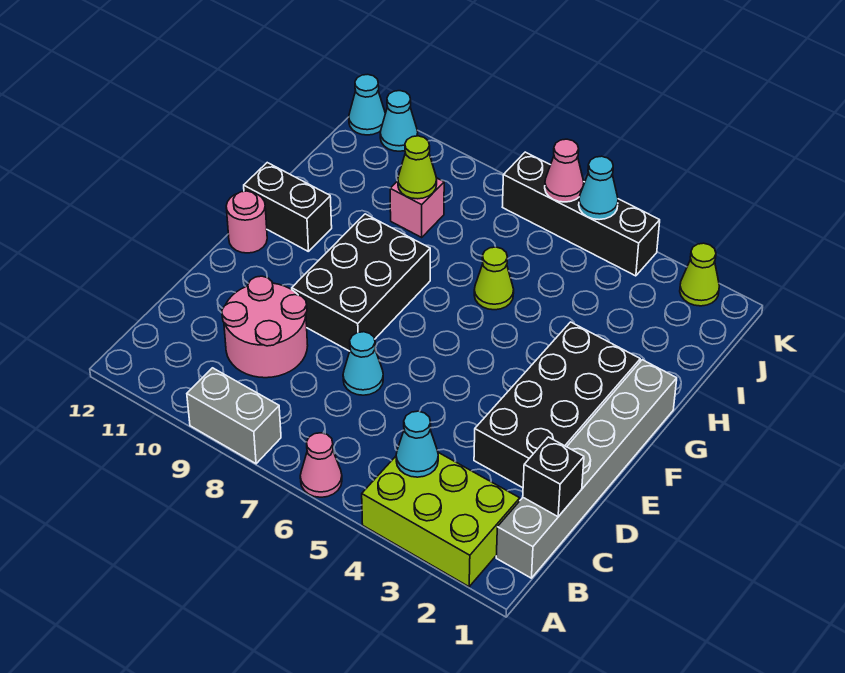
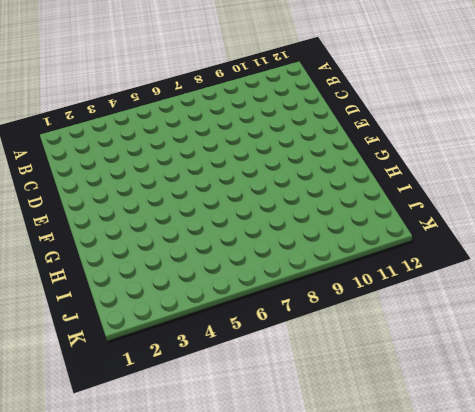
none -> lime brick A2:B4 level 1
none -> pink cone A6 level 1
none -> grey brick A8:A9 level 1

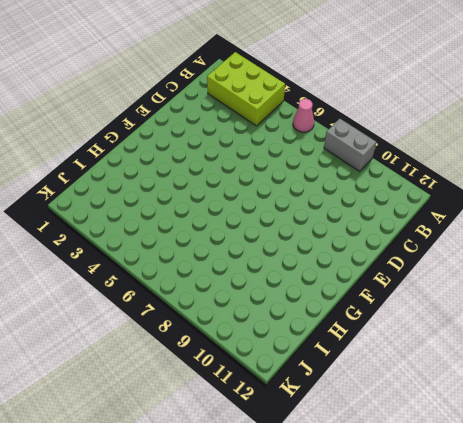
none -> grey brick B1:G1 level 1
none -> pink round brick C9:D10 level 1
none -> black brick D2:G3 level 1

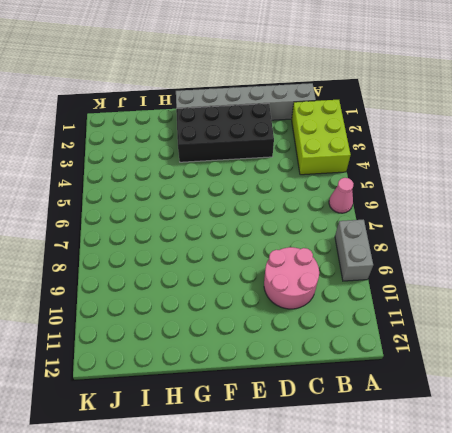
none -> cyan cone D7 level 1
none -> black brick E8:G9 level 1
none -> pink round brick F12 level 1

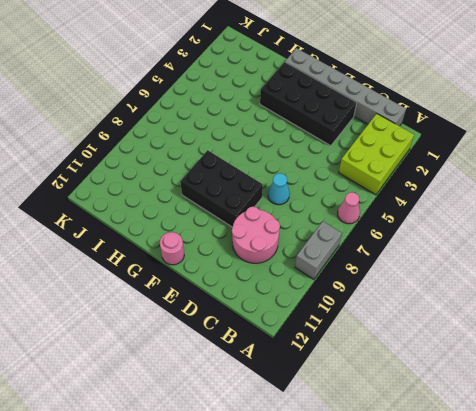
none -> black brick G11:G12 level 1
none -> lime cone H6 level 1
none -> pink brick I9 level 1

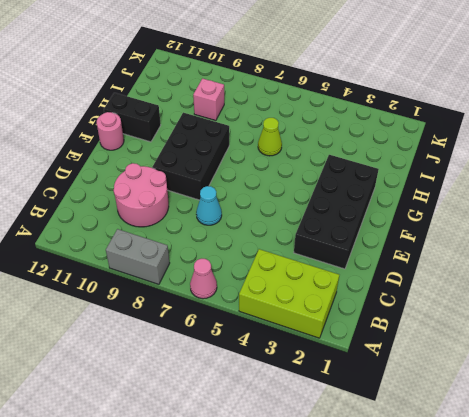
none -> grey brick B1:G1 level 1
none -> lime cone K2 level 1
none -> black brick K4:K7 level 1

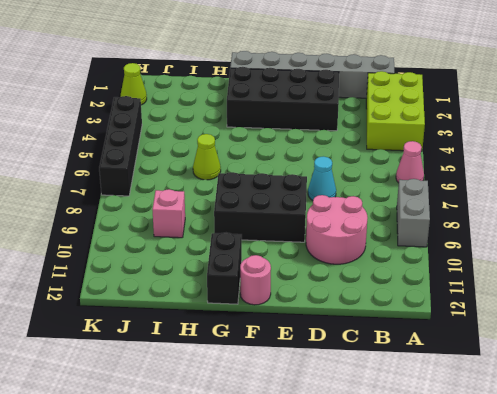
none -> cyan cone K11 level 1
none -> cyan cone K12 level 1
none -> cyan cone B4 level 2

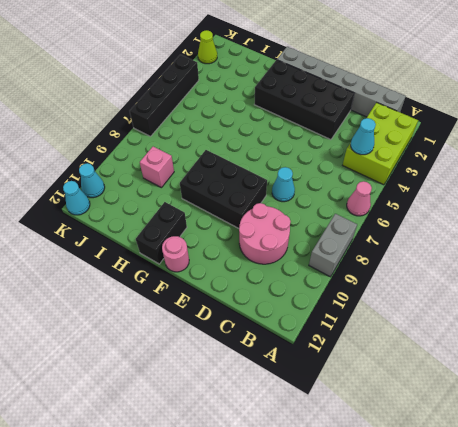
none -> lime cone H6 level 1
none -> black brick C1 level 2
none -> lime cone I9 level 2

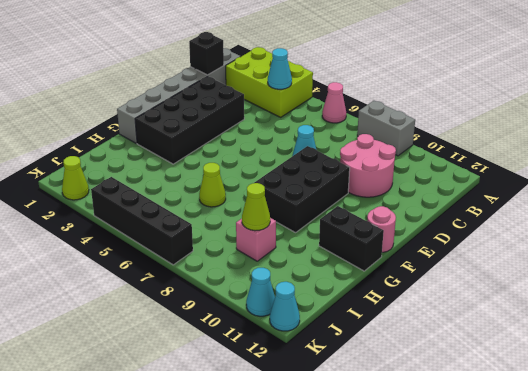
none -> cyan cone K5 level 2
none -> pink cone K6 level 2

